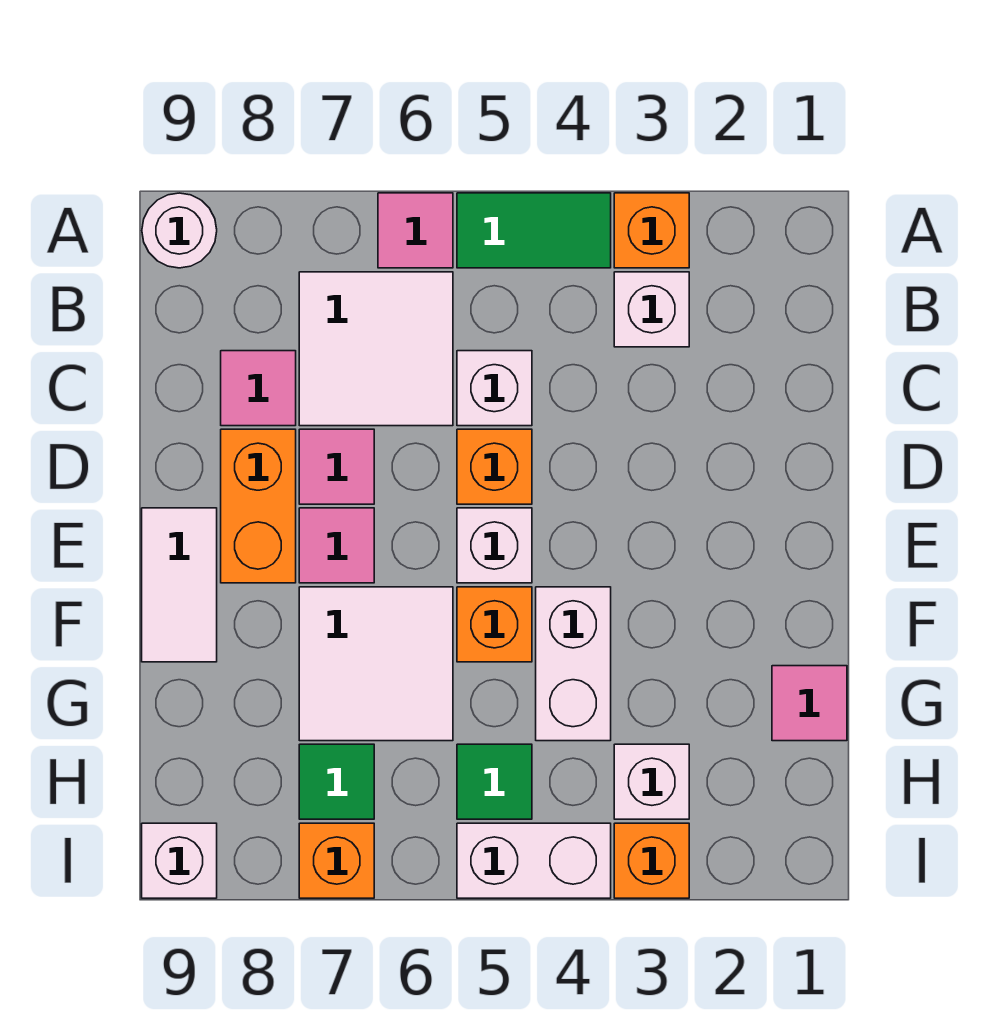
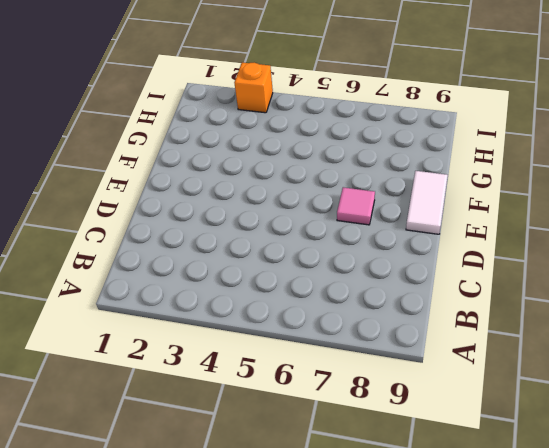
none -> orange brick A3 level 1
none -> green tile A4:A5 level 1
none -> pink tile A6 level 1

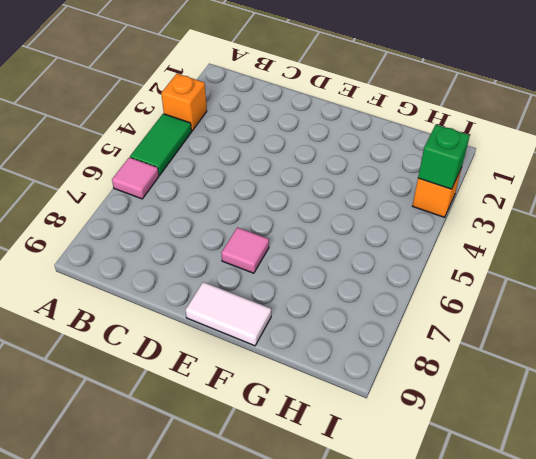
green brick I3 level 2 -> none
none -> white round brick A9 level 1
none -> white brick B3 level 1
none -> white tile B6:C7 level 1

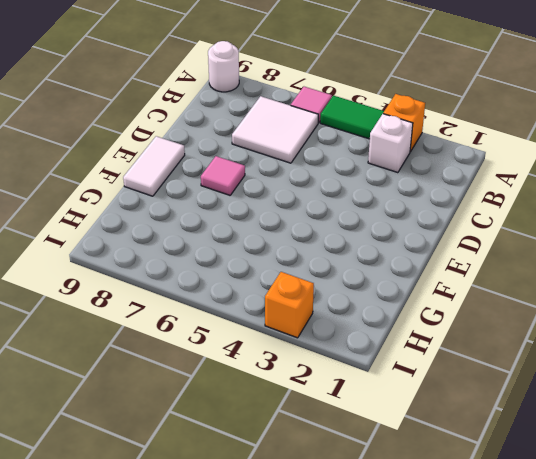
none -> white brick C5 level 1
none -> pink tile C8 level 1
none -> orange brick D5 level 1

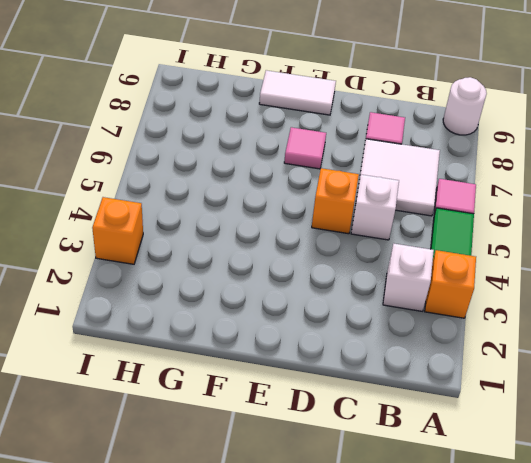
none -> pink tile D7 level 1
none -> orange brick D8:E8 level 1
none -> white brick E5 level 1

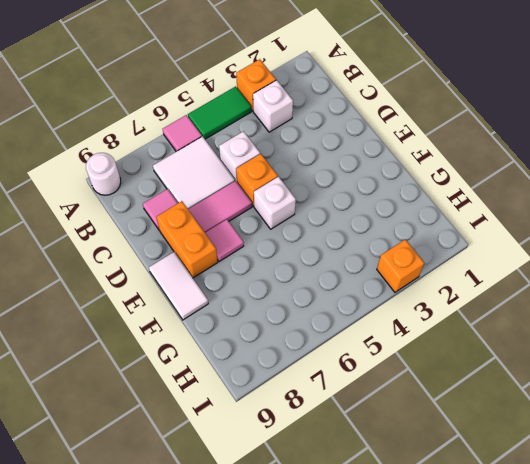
pink tile D6:D7 level 1 -> pink tile D7 level 1
none -> white brick F4:G4 level 1
none -> orange brick F5 level 1
none -> white tile F6:G7 level 1

